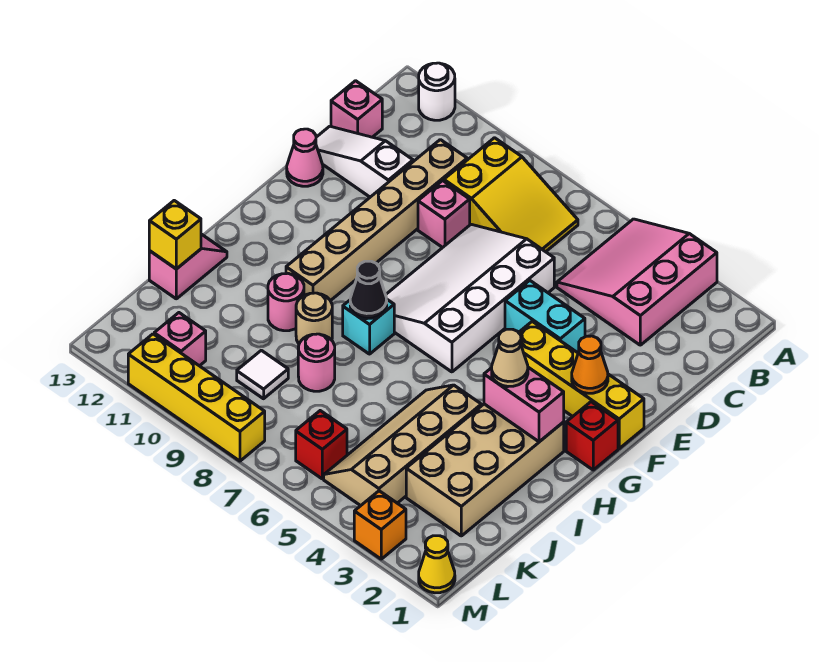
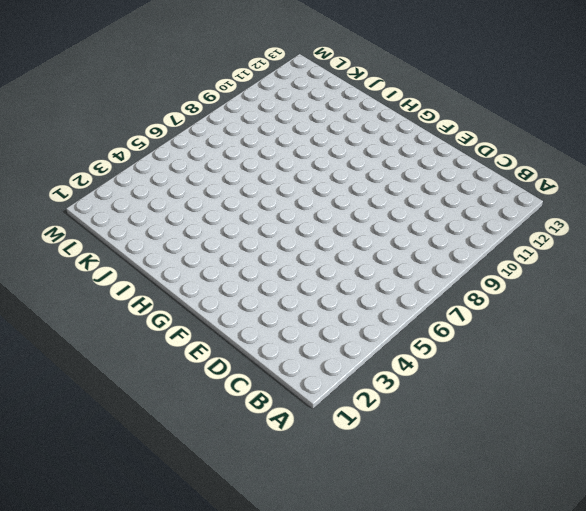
none -> pink slope A3:C5 level 1 top 3
none -> white round brick A12 level 1
none -> yellow slope B7:C9 level 1 top 9
none -> tan brick C10:H10 level 1

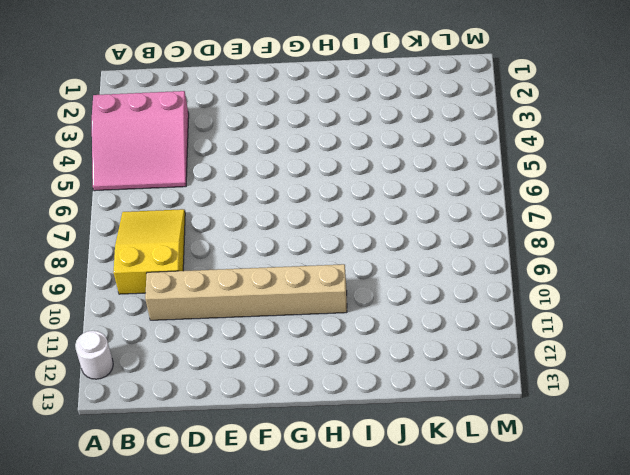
none -> pink brick C13 level 1
none -> white slope D6:G8 level 1 top 6
none -> pink brick D9 level 1
none -> white slope D11:D13 level 1 top 11

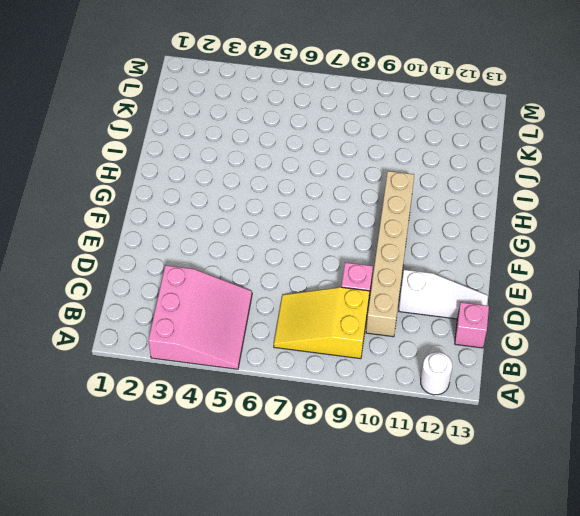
none -> white slope D6:G8 level 1 top 6
none -> cyan brick E4:E5 level 1
none -> pink cone E13 level 1
none -> yellow brick F1:F4 level 1

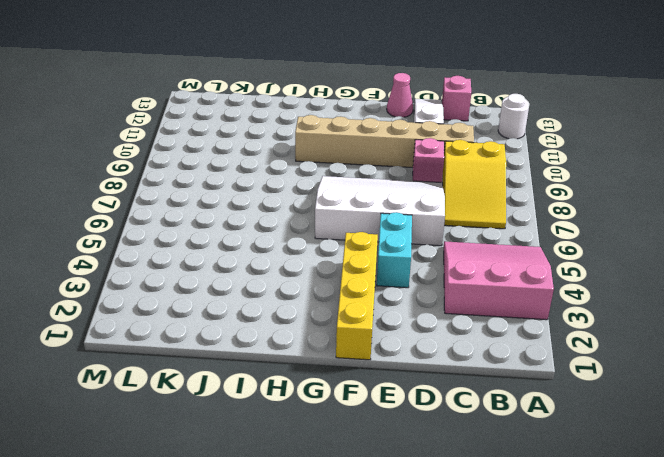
none -> red brick G1 level 1
none -> tan brick H2:K3 level 1
none -> cyan brick H8 level 1
none -> tan slope I4:L5 level 1 top 4

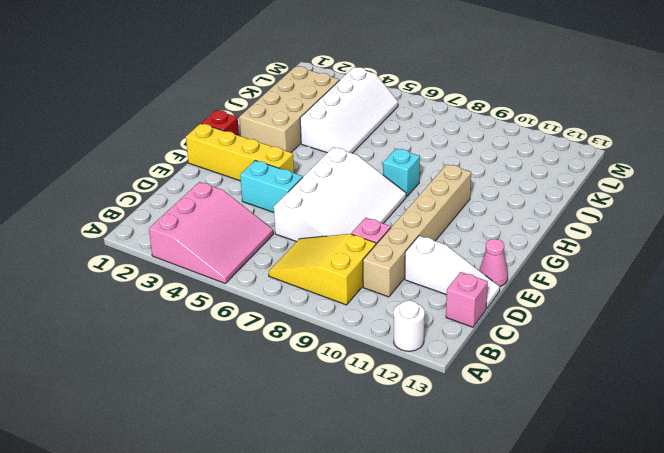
white slope I4:L5 level 1 top 4 -> tan slope I4:L5 level 1 top 4
none -> tan round brick I9 level 1
none -> pink round brick I10 level 1
none -> pink slope I13:J13 level 1 top J
none -> pink round brick J8 level 1

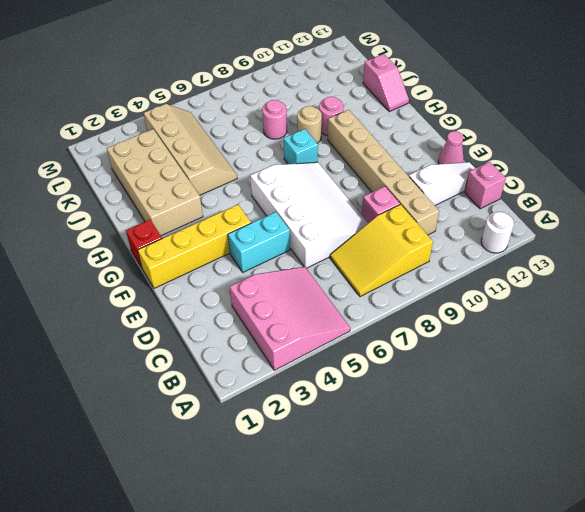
none -> white tile K9 level 1
none -> red brick L6 level 1
none -> pink brick L11 level 1
none -> yellow cone M1 level 1

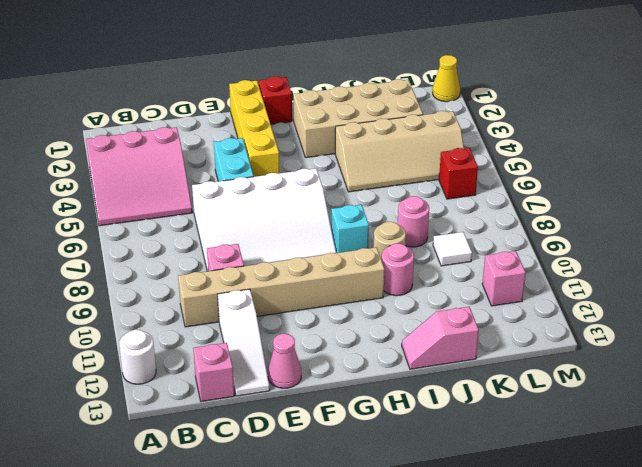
none -> yellow slope B7:C9 level 1 top 9
none -> orange brick M3 level 1
none -> yellow brick M8:M11 level 1
none -> orange cone F2 level 2

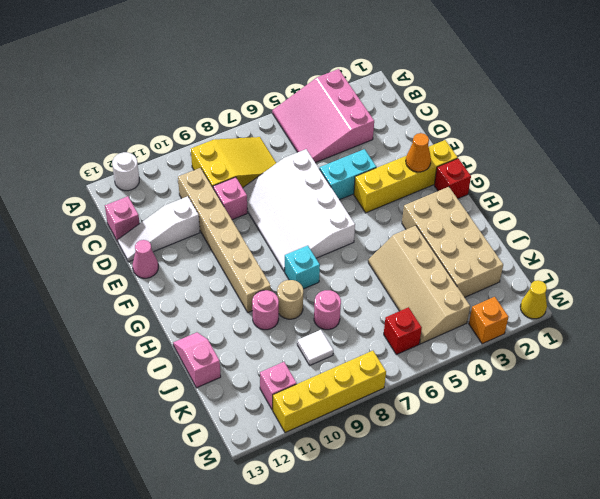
none -> pink brick H2:H3 level 2
none -> black cone H8 level 2
none -> yellow brick J13 level 2
none -> tan cone H3 level 3

